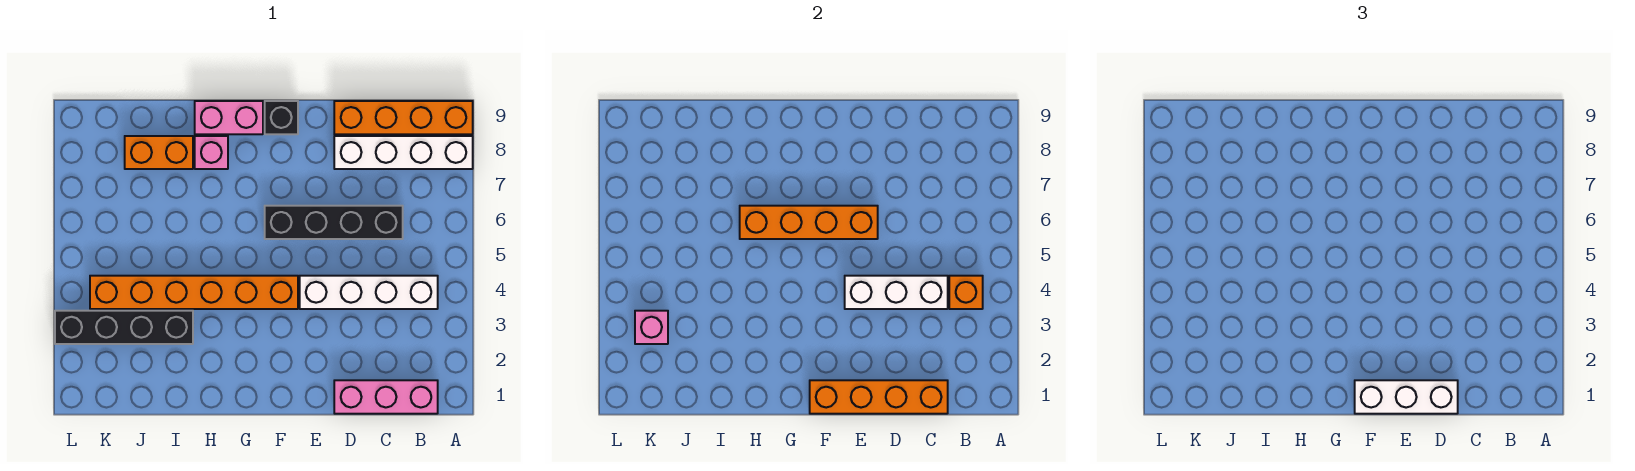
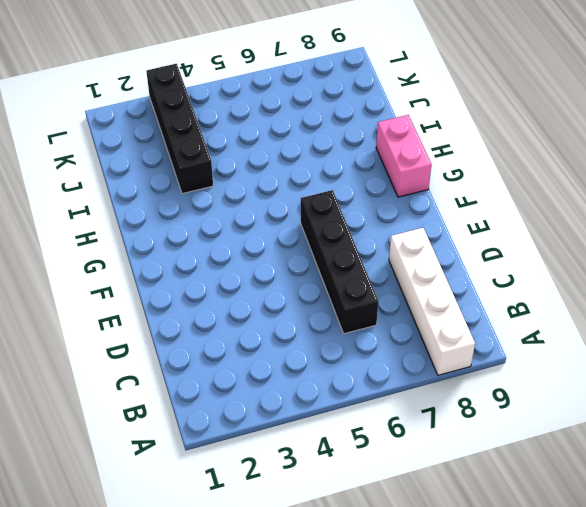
none -> orange brick A9:D9 level 1
none -> pink brick B1:D1 level 1
none -> white brick B4:E4 level 1

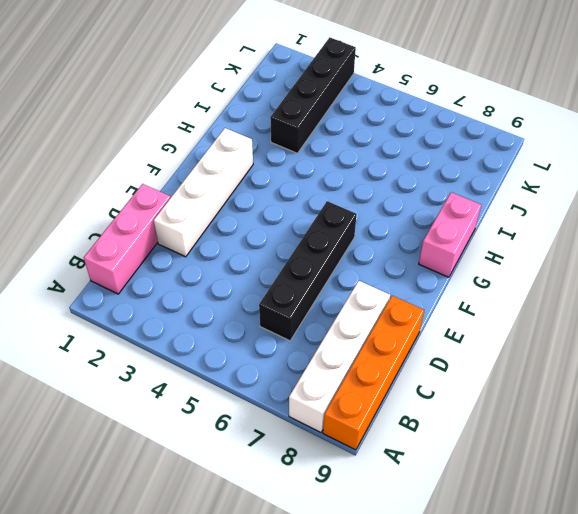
white brick D2:G2 level 1 -> white brick B4:E4 level 1
none -> orange brick F4:K4 level 1
none -> black brick F9 level 1
none -> pink brick H8 level 1

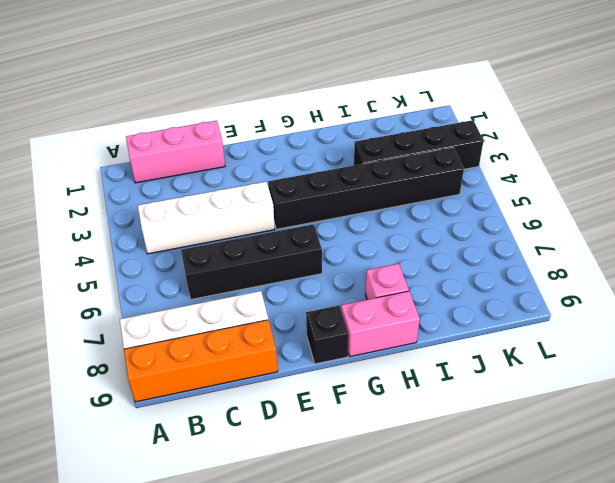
black brick F4:K4 level 1 -> orange brick F4:K4 level 1
none -> orange brick I8:J8 level 1
none -> orange brick B4 level 2
none -> orange brick C1:F1 level 2

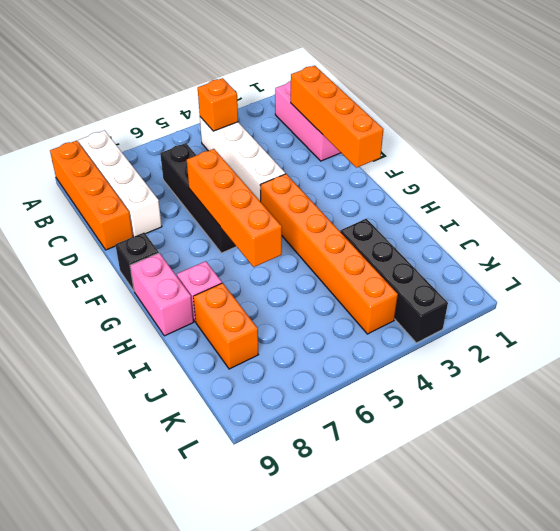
none -> white brick C4:E4 level 2
none -> pink brick K3 level 2
none -> white brick D1:F1 level 3

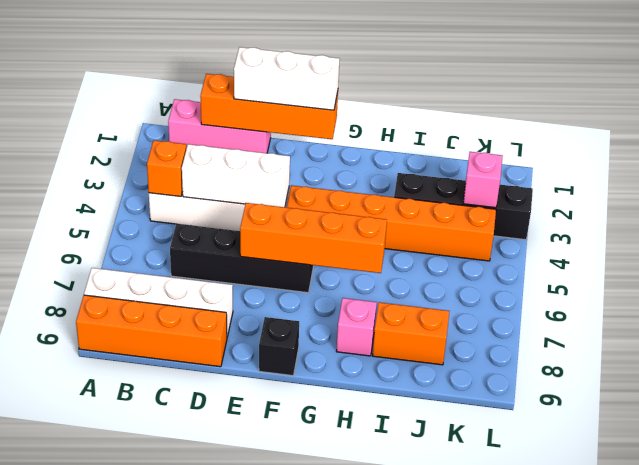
none -> pink brick G9:H9 level 1

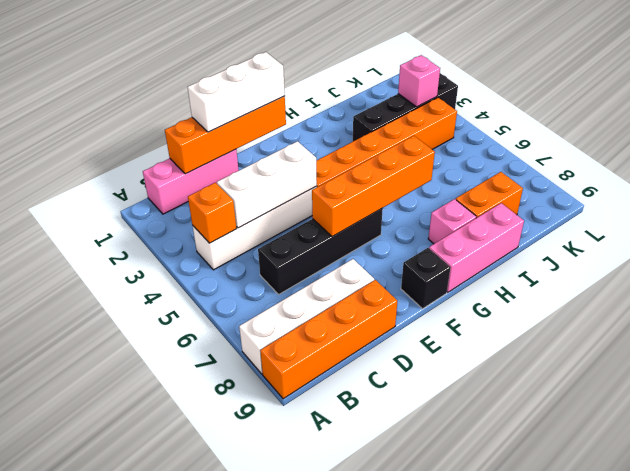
pink brick G9:I9 level 1 -> pink brick G9:H9 level 1

